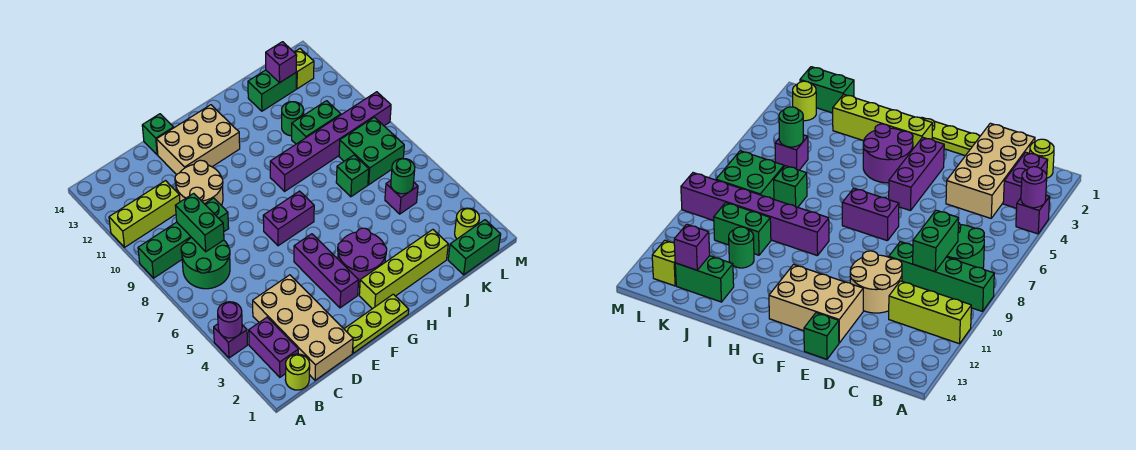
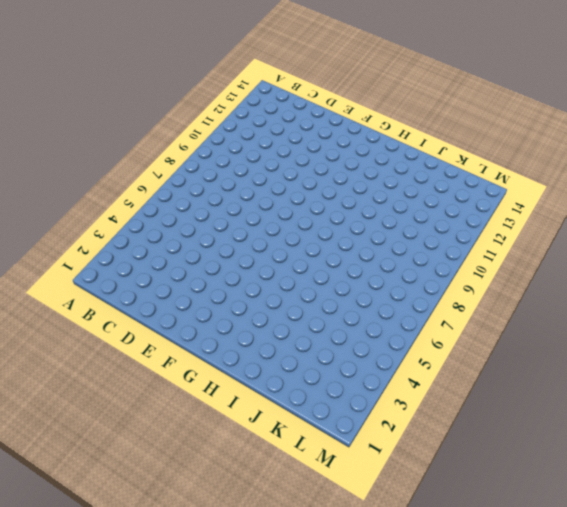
none -> purple brick A4 level 1
none -> green brick A9:D9 level 1
none -> lime brick A11:C11 level 1

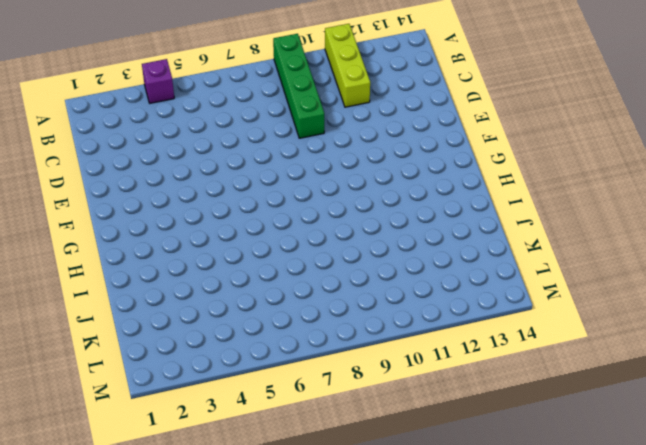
none -> lime round brick B1 level 1
none -> purple brick B2:B3 level 1
none -> green round brick B7:C8 level 1

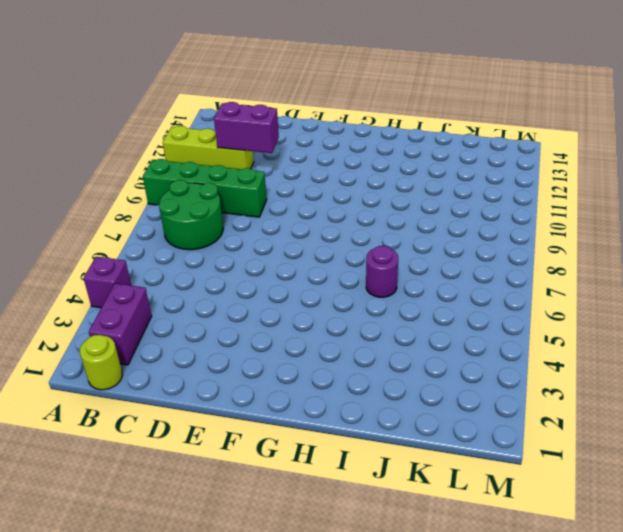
purple brick C11:D11 level 2 -> purple brick F7:G7 level 1
purple round brick I6 level 1 -> purple round brick A4 level 2
none -> tan brick C1:D4 level 1
none -> tan round brick D10:E11 level 1
none -> lime plate E1:G1 level 1

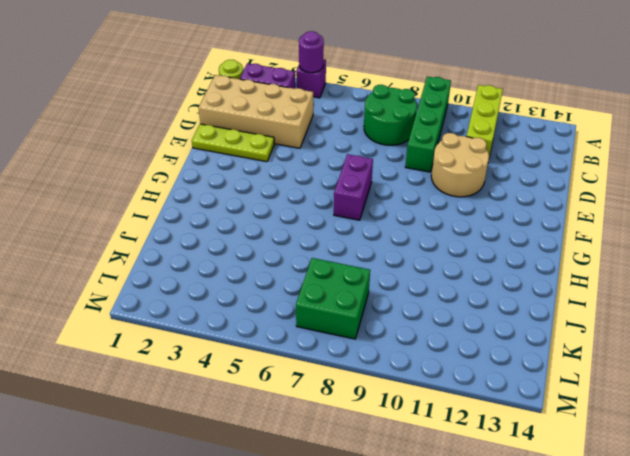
lime plate E1:E3 level 1 -> lime plate E1:G1 level 1
none -> tan brick E12:G13 level 1
none -> green brick E14 level 1
none -> purple brick F3:F5 level 1

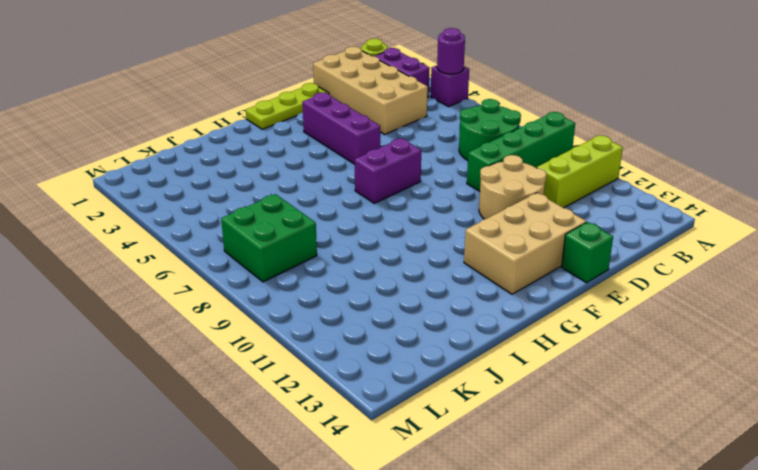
none -> lime brick G2:J2 level 1
none -> purple round brick G3:H4 level 1
none -> purple brick H9:M9 level 1

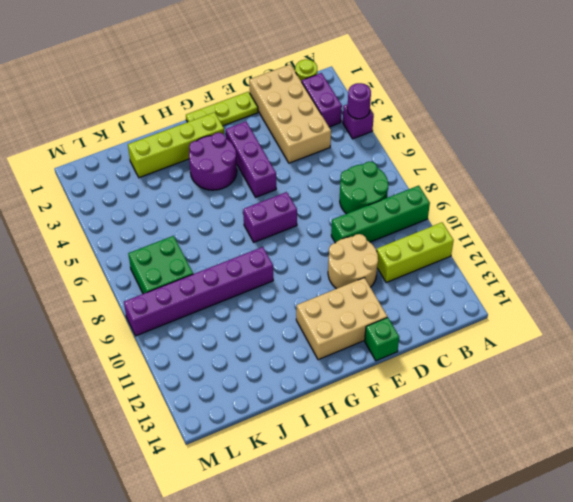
none -> green brick J7 level 1
none -> green brick J10:K10 level 1
none -> green round brick J11 level 1

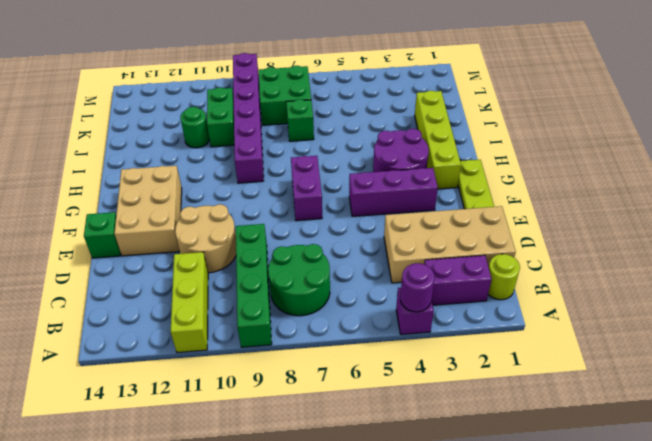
none -> green brick J13:K13 level 1
none -> green brick K1:L1 level 1
none -> purple brick K5 level 1

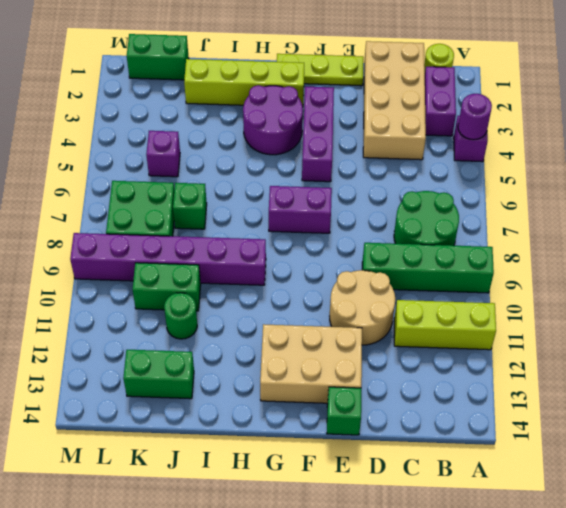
none -> lime round brick L2 level 1
none -> lime brick L13 level 1
none -> green brick C8:C9 level 2

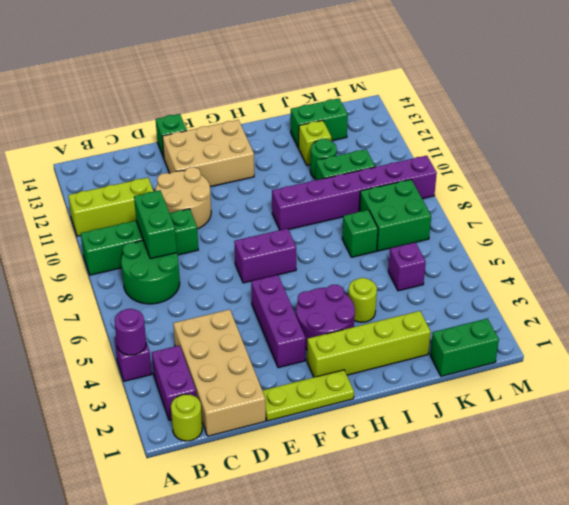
lime round brick I4 level 1 -> lime round brick L2 level 1
lime brick J12 level 1 -> lime brick L13 level 1
none -> green round brick K5 level 2
none -> purple brick K13 level 2

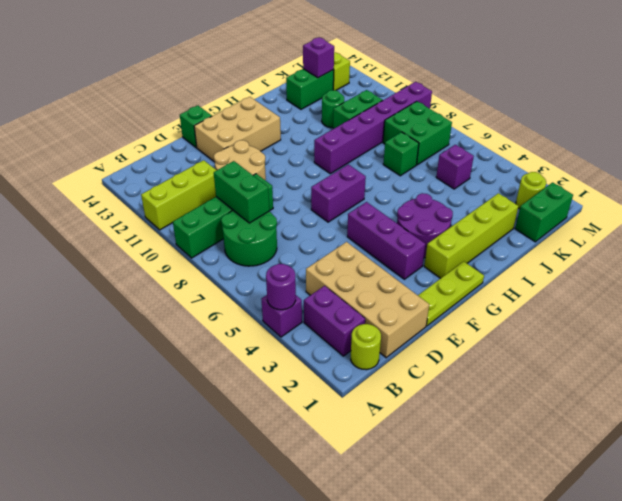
none -> green round brick K5 level 2

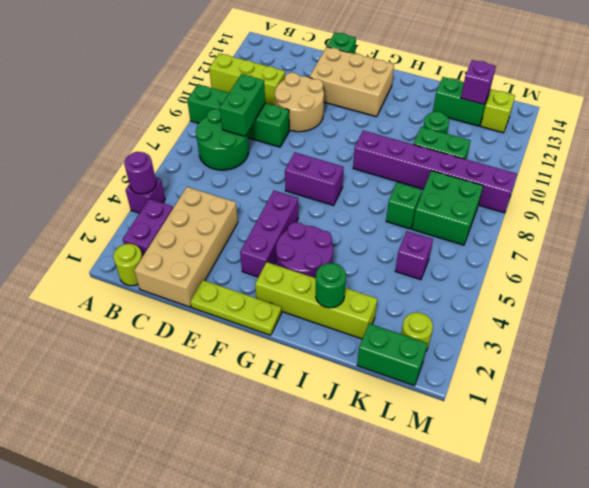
green round brick I2 level 2 -> green round brick K5 level 2

